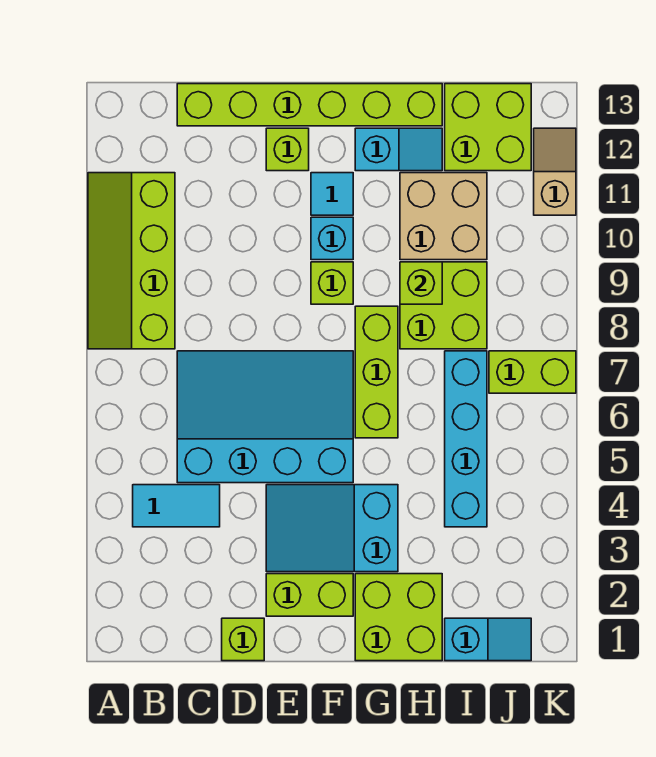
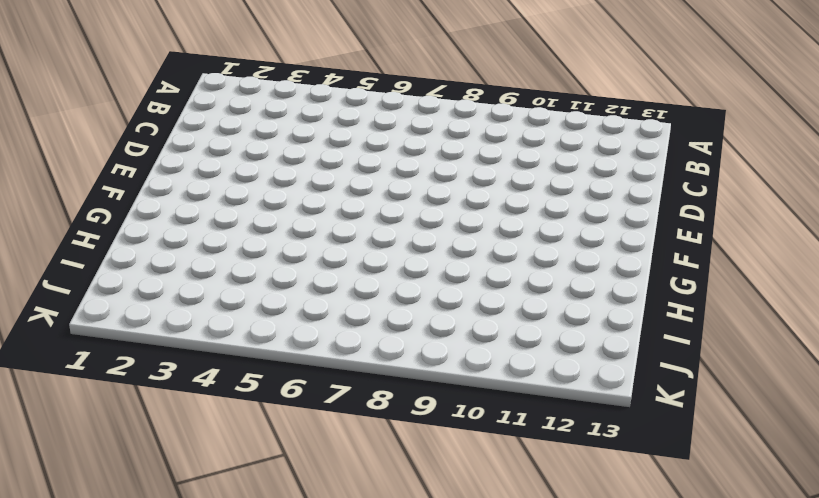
none -> lime slope A8:B11 level 1 top B
none -> cyan tile B4:C4 level 1
none -> cyan slope C5:F7 level 1 top 5

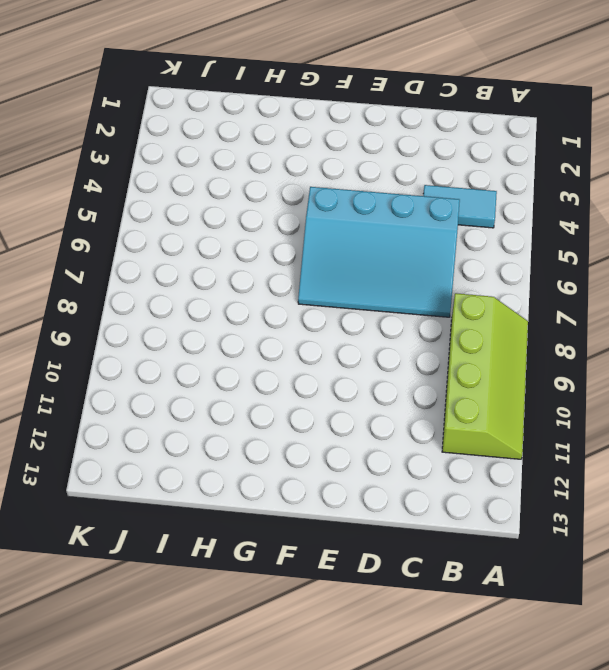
none -> lime brick C13:H13 level 1
none -> lime brick D1 level 1
none -> lime brick E2:F2 level 1

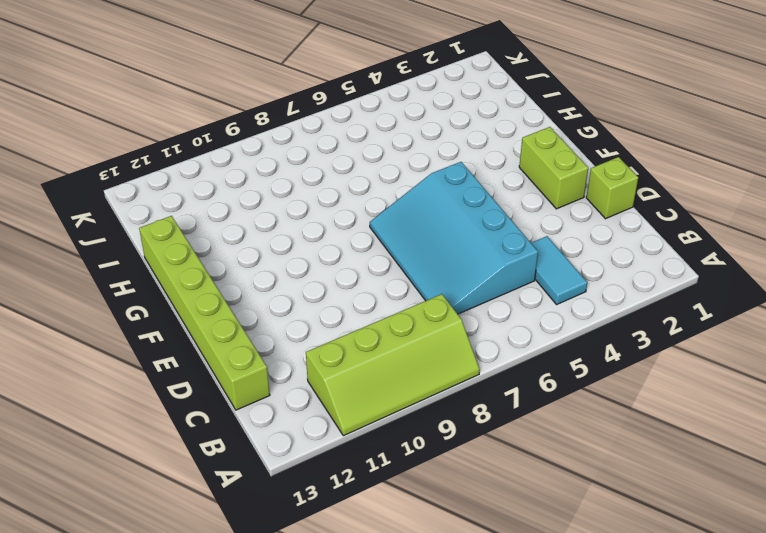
none -> cyan slope E3:G4 level 1 top G
none -> lime brick E12 level 1
none -> lime brick F9 level 1

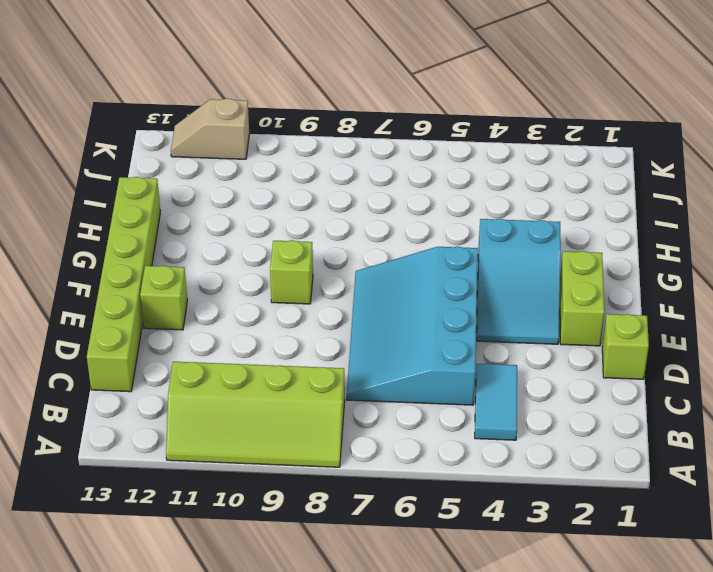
none -> cyan brick F10 level 1
none -> cyan tile F11 level 1
none -> lime brick G1:H2 level 1

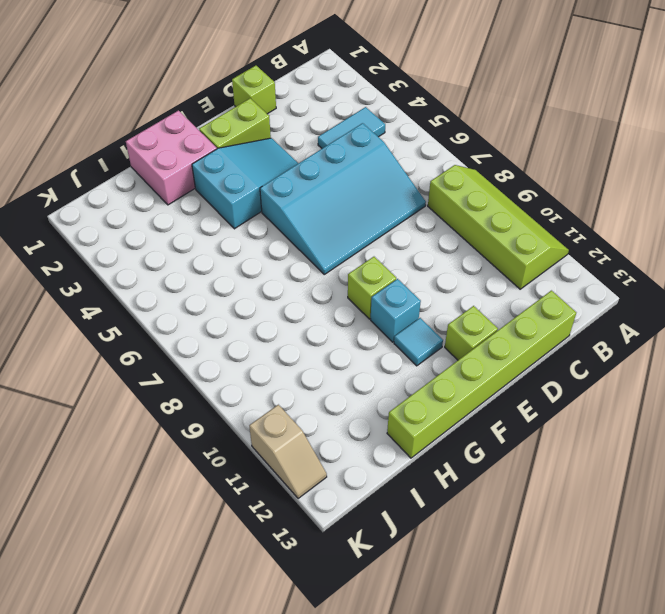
pink brick G1:H2 level 1 -> lime brick G1:H2 level 1
none -> lime brick G6:G8 level 1
none -> cyan slope G12:H12 level 1 top G
none -> lime brick H8:I9 level 1

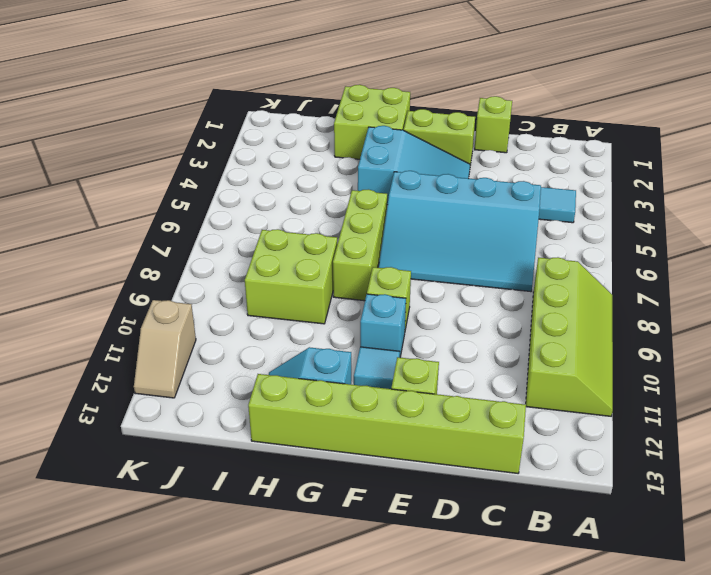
none -> tan brick H10:I11 level 1
none -> cyan slope I1:J1 level 1 top I
none -> cyan brick I4:I7 level 1

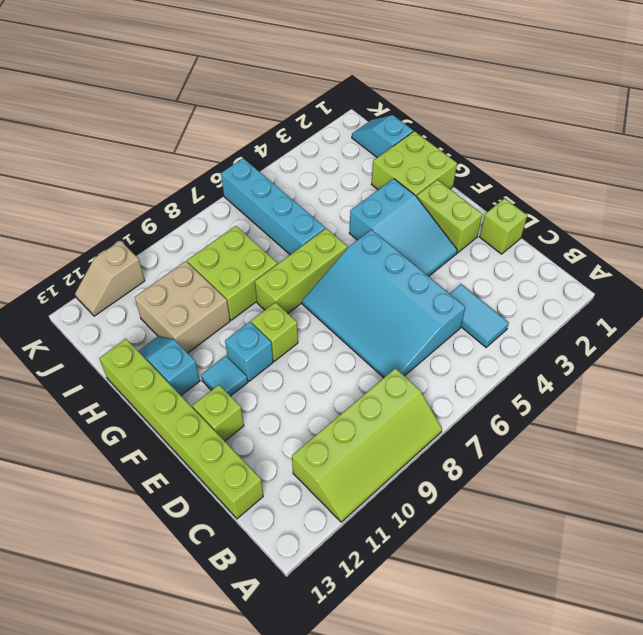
cyan brick H6:K6 level 1 -> cyan brick I4:I7 level 1
none -> lime brick I12:J13 level 1
none -> lime brick J7:K7 level 1
none -> lime brick H9 level 2

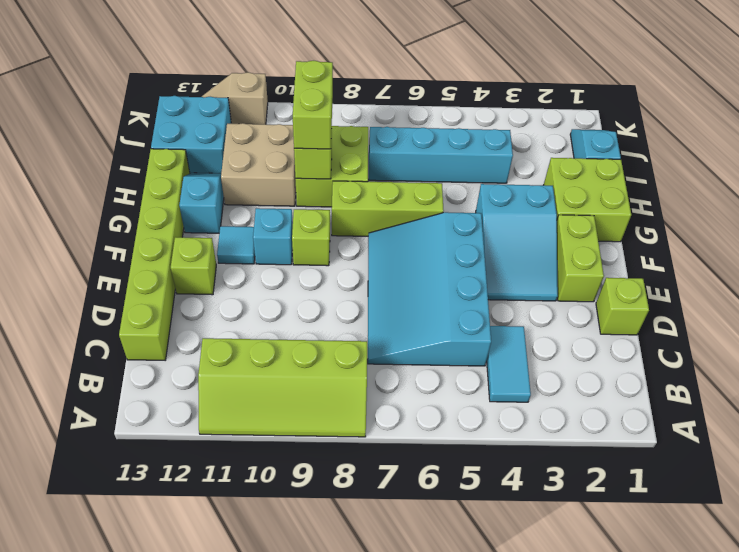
lime brick H9:I9 level 3 -> lime brick J7:K7 level 1
cyan brick I12:J13 level 1 -> lime brick I12:J13 level 1

